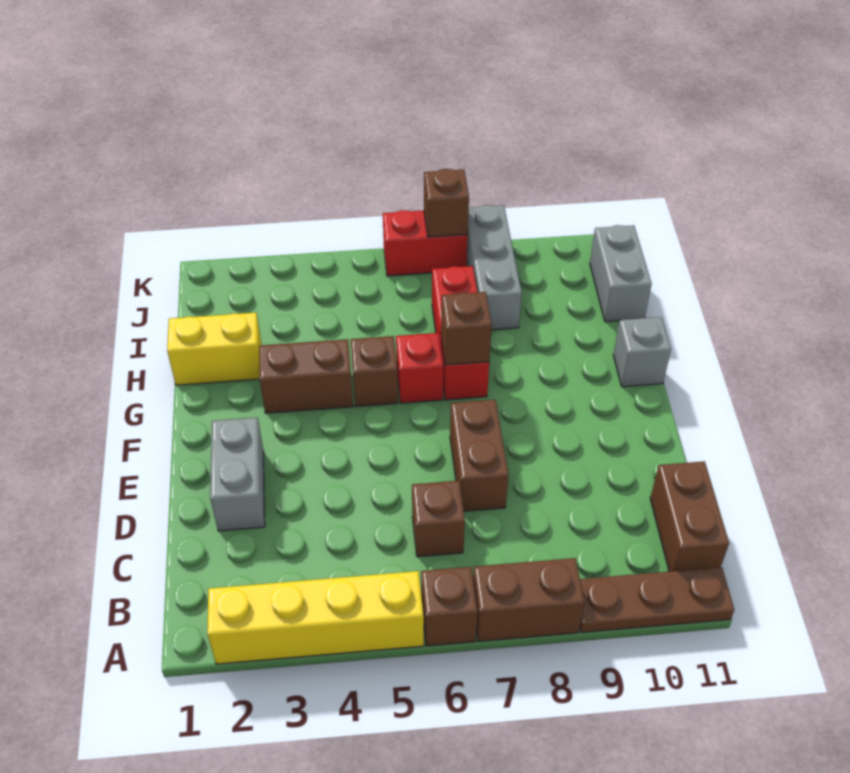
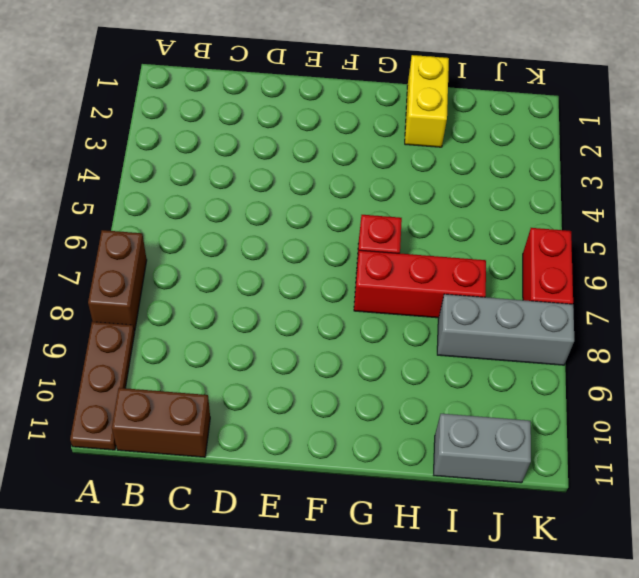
none -> yellow brick A2:A5 level 1
none -> brown brick A6 level 1
none -> brown brick C6 level 1

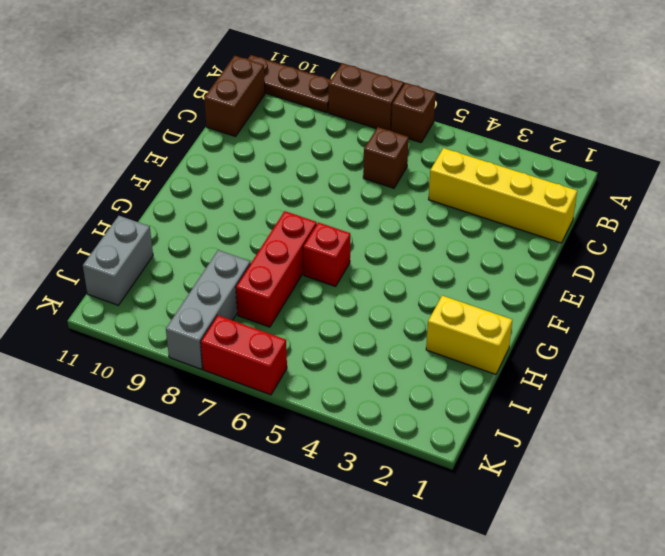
yellow brick C1:C4 level 1 -> yellow brick A2:A5 level 1
none -> grey brick D2:E2 level 1
none -> brown brick D7:E7 level 1
none -> brown brick G3:G4 level 1

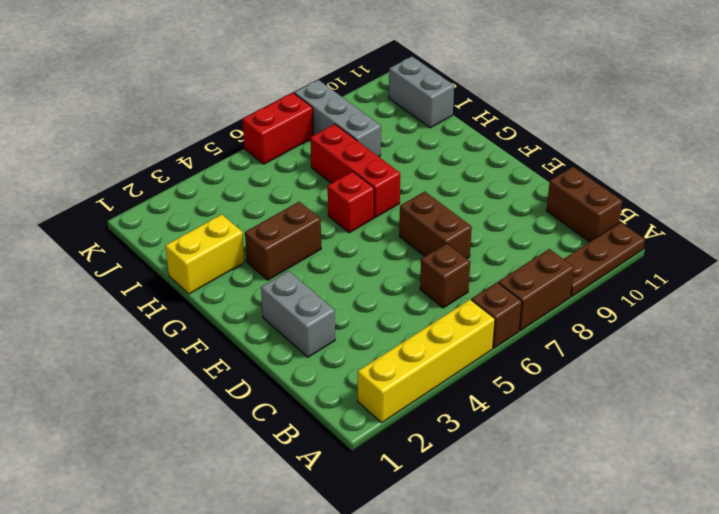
none -> brown brick G5 level 1
none -> grey brick G11 level 1
none -> brown brick G7 level 2

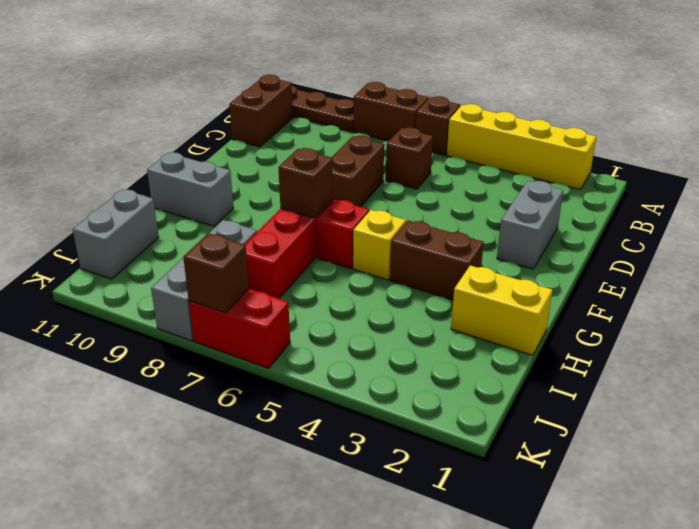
yellow brick G5 level 1 -> brown brick G5 level 1
grey brick G10:G11 level 1 -> grey brick G11 level 1

